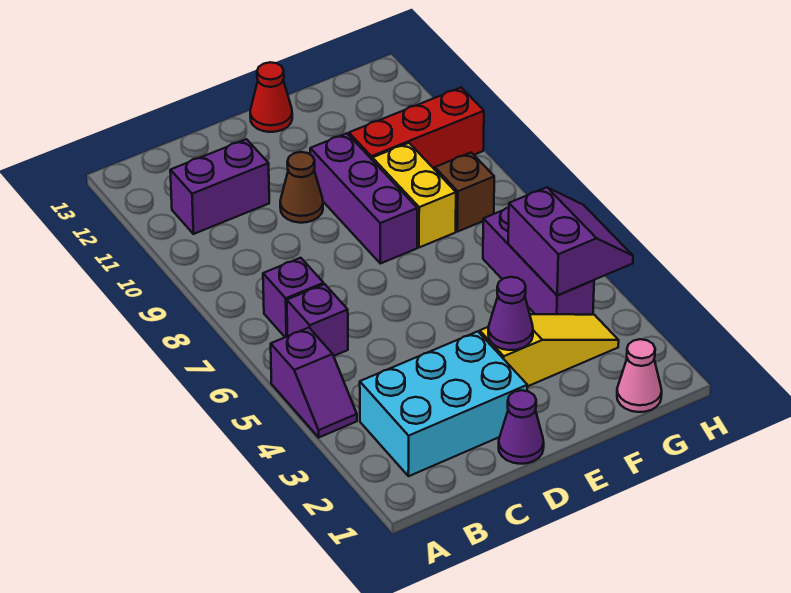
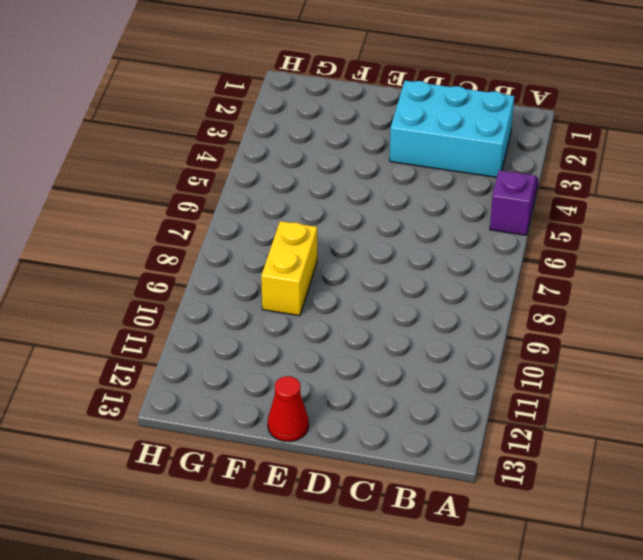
none -> purple brick B6 level 1
none -> purple brick B7 level 1
none -> purple brick B11:C11 level 1

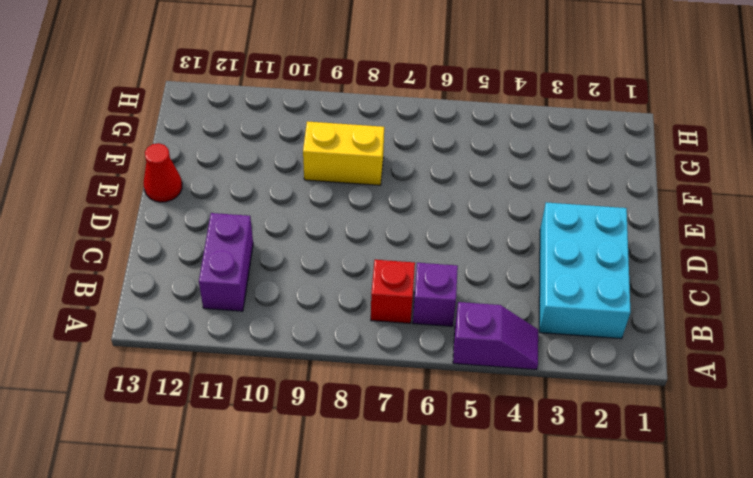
red brick B7 level 1 -> purple brick B7 level 1
none -> purple cone D1 level 1
none -> brown cone D10 level 1
none -> yellow slope E3:G3 level 1 top E

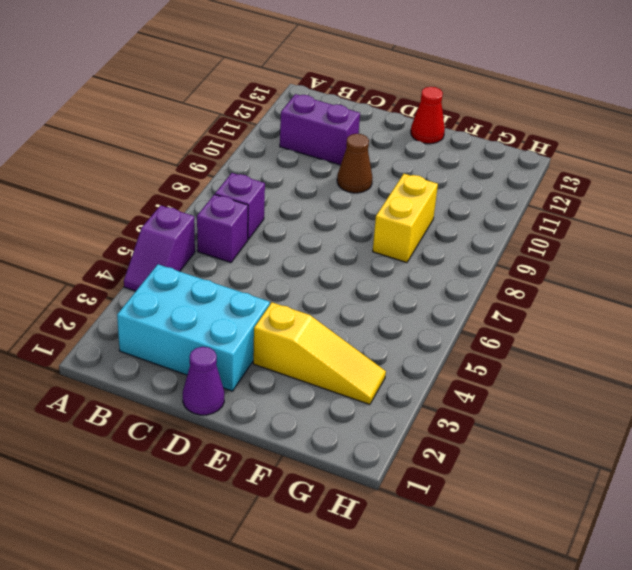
none -> purple brick E8:E10 level 1
none -> red brick F10:H10 level 1
none -> pink cone G1 level 1

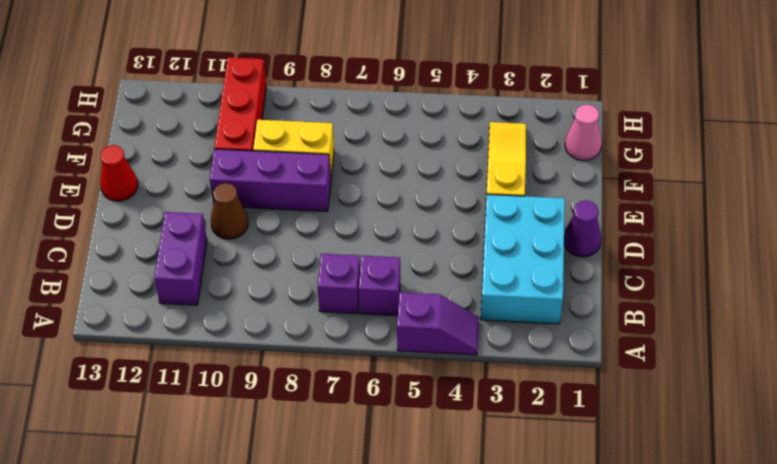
none -> purple brick G4:G6 level 1
none -> brown brick G8 level 1
none -> purple cone E3 level 2

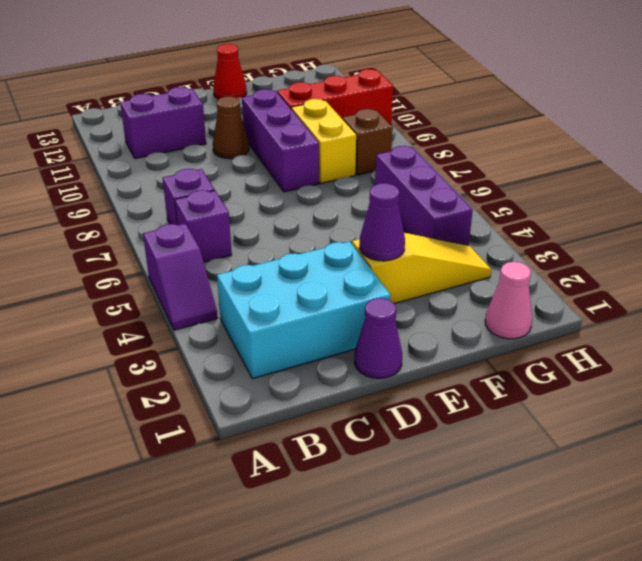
none -> purple slope G4:H5 level 2 top G

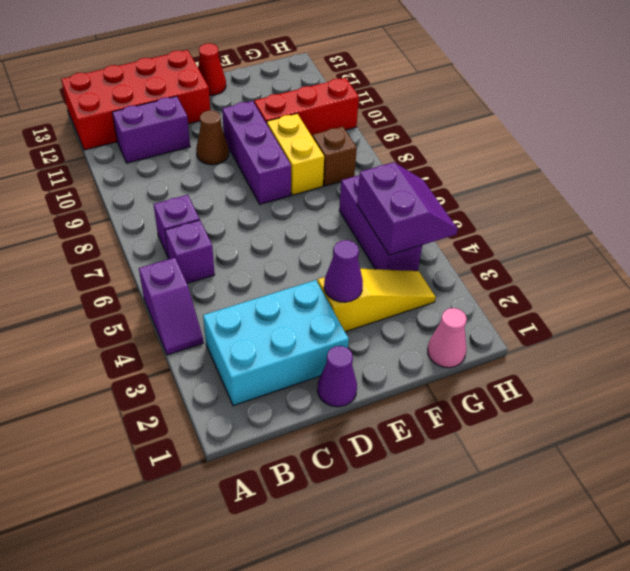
red brick A12:D13 level 1 -> none

